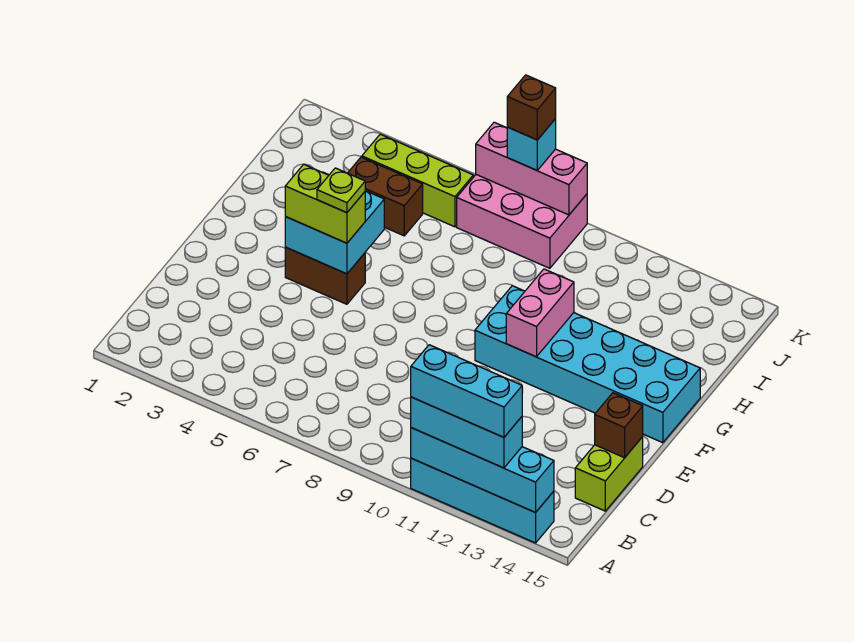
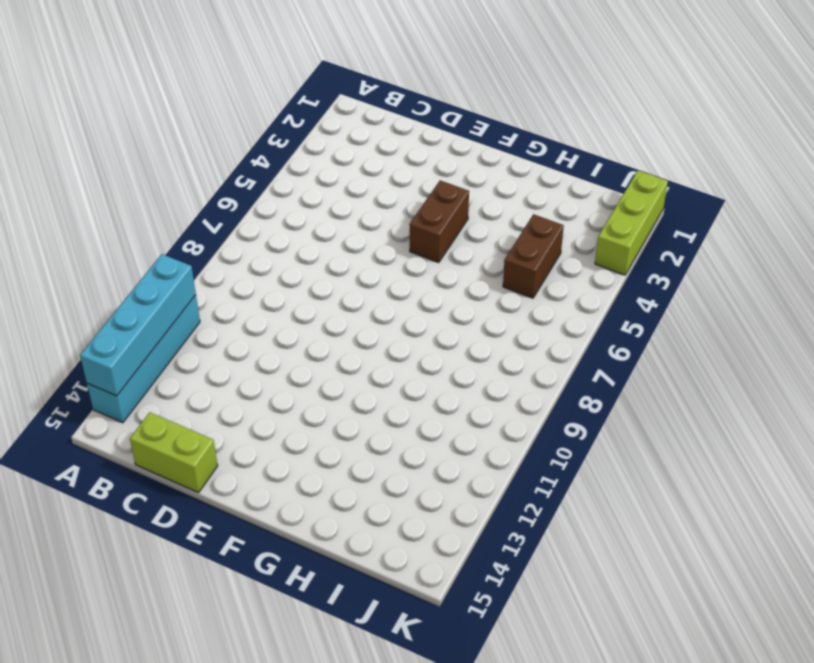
lime brick K1:K3 level 1 -> lime brick J4:J6 level 1
none -> cyan brick F10:G15 level 1
none -> pink brick J7:K9 level 1
none -> brown brick D15 level 2

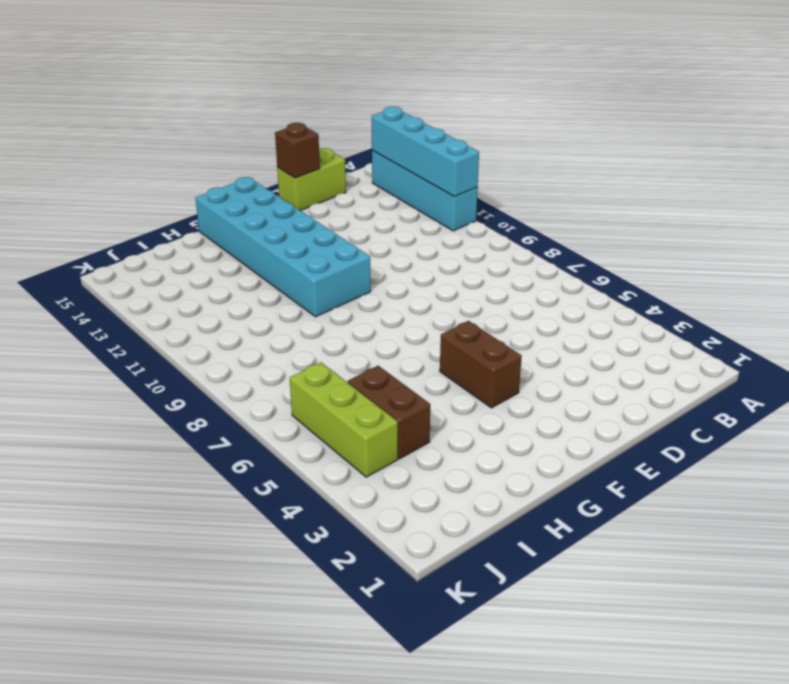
none -> pink brick J7:K9 level 1
none -> cyan brick F4:G5 level 2
none -> pink brick F11:G11 level 2

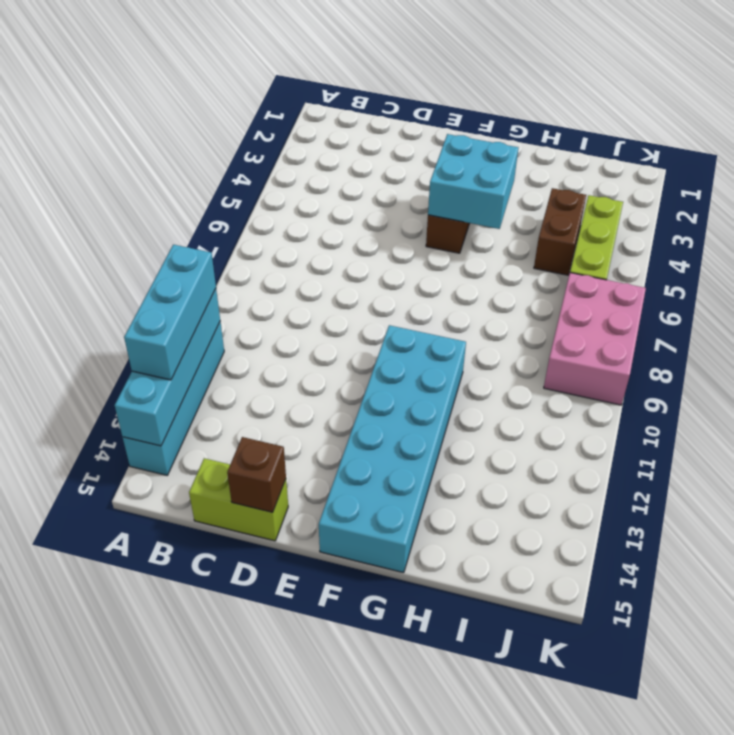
none -> pink brick F11:G11 level 2
none -> pink brick K7:K9 level 2
none -> lime brick F4:F5 level 3

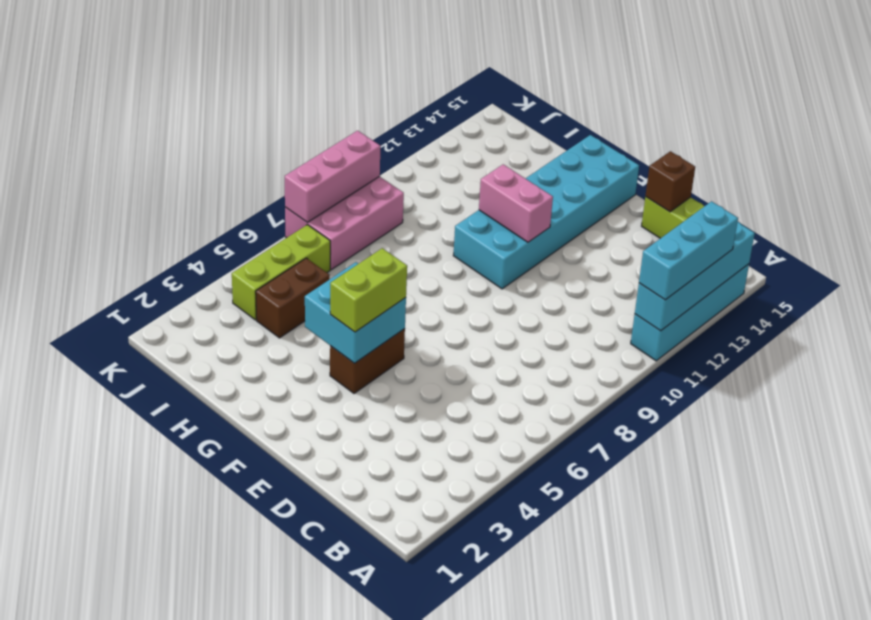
none -> cyan brick K8 level 3
none -> cyan brick A11:A13 level 4
none -> lime plate F5 level 4

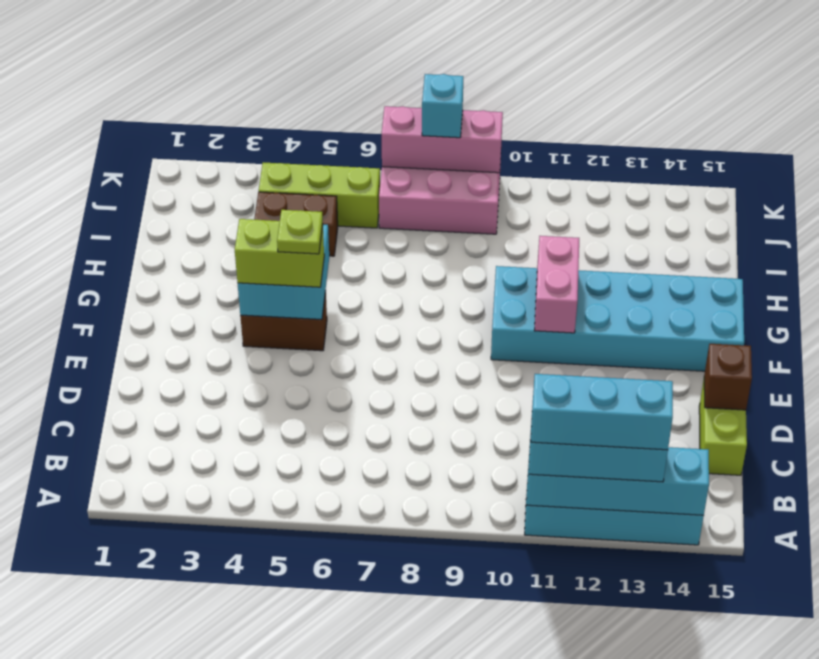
none -> brown brick K8 level 4

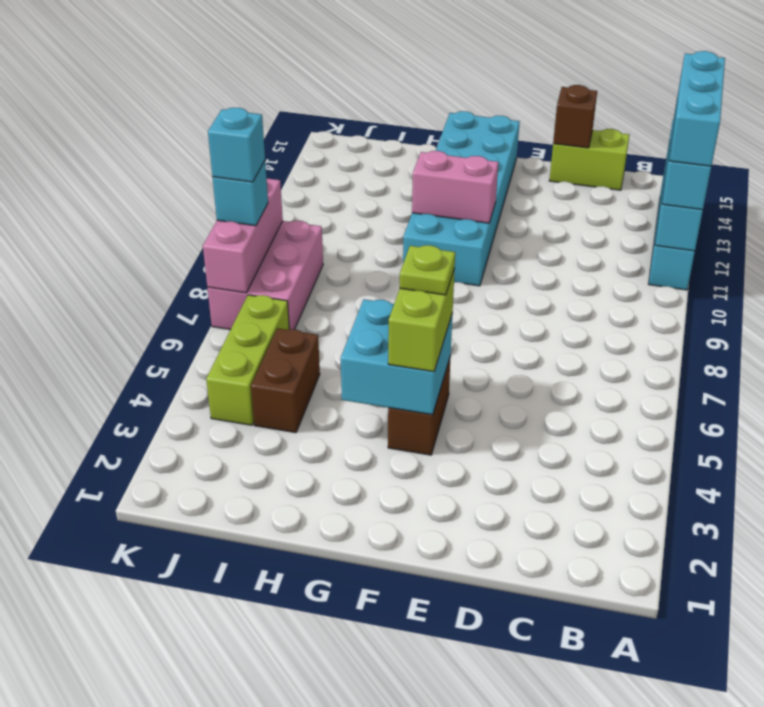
cyan brick K8 level 4 -> brown brick K8 level 4

